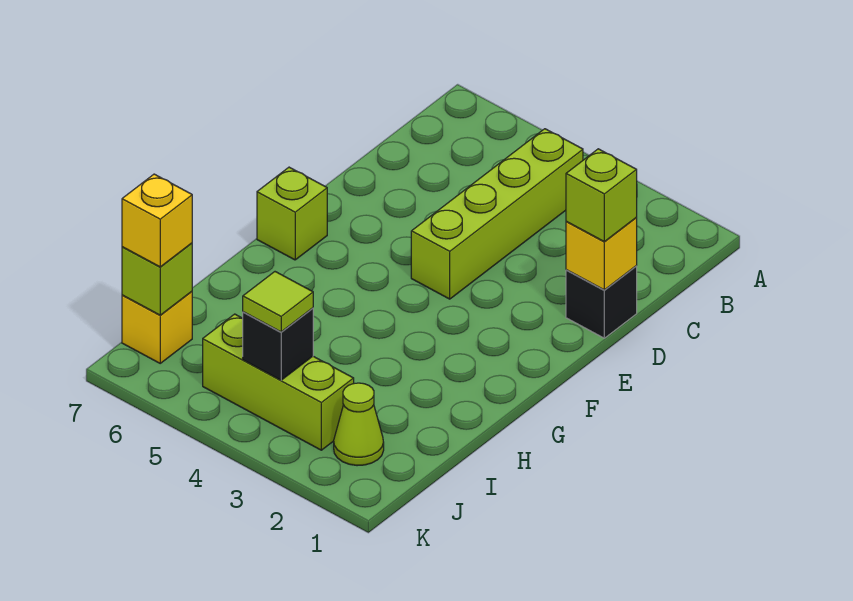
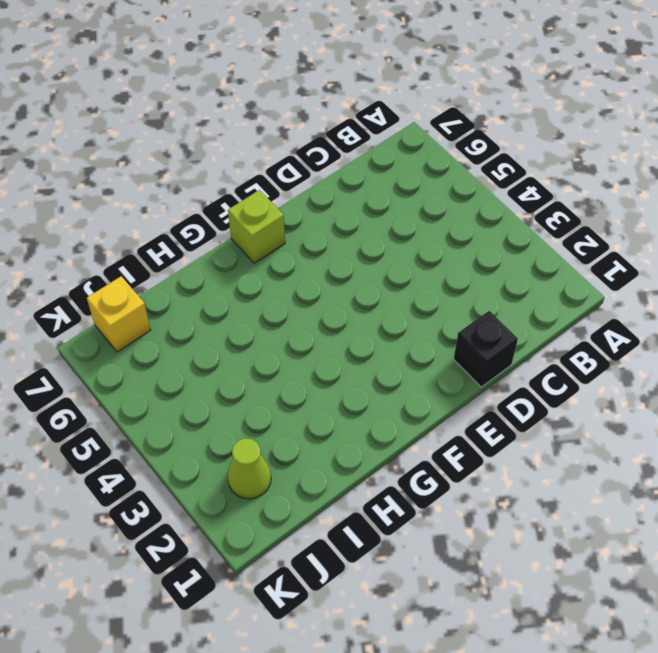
none -> lime brick B4:E4 level 1
none -> lime brick J3:J5 level 1
none -> yellow brick D1 level 2

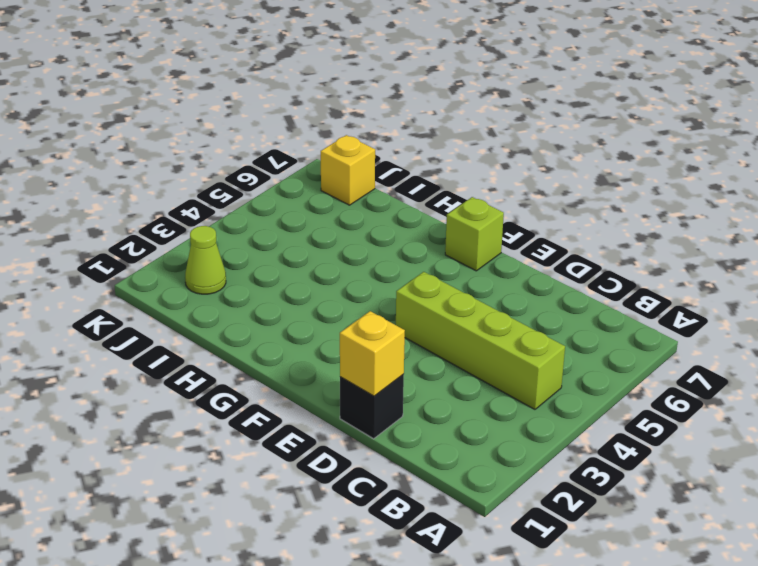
none -> lime brick J3:J5 level 1
none -> black brick J4 level 2
none -> lime brick J7 level 2

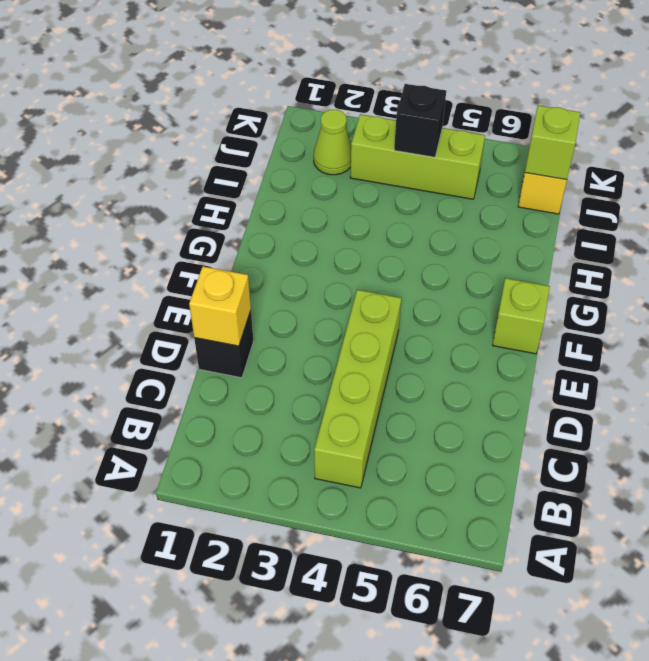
none -> lime brick D1 level 3
none -> lime tile J4 level 3
none -> yellow brick J7 level 3

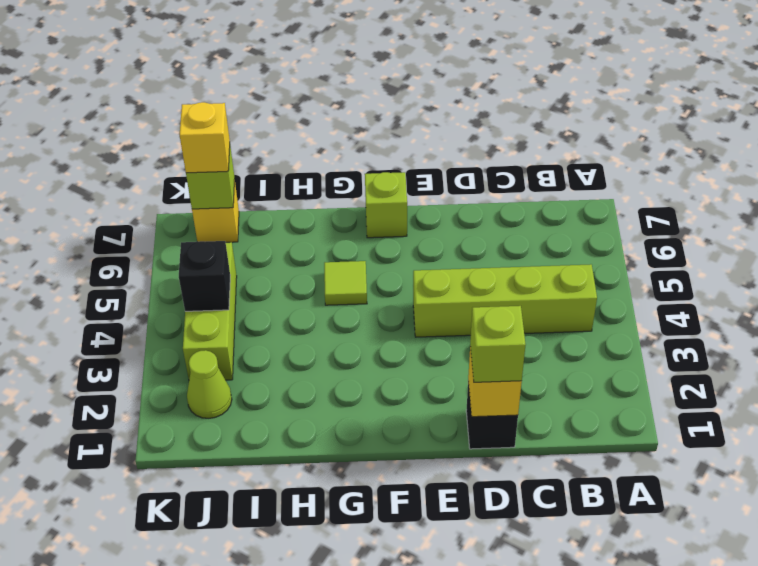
lime tile G5 level 1 -> lime tile J4 level 3

